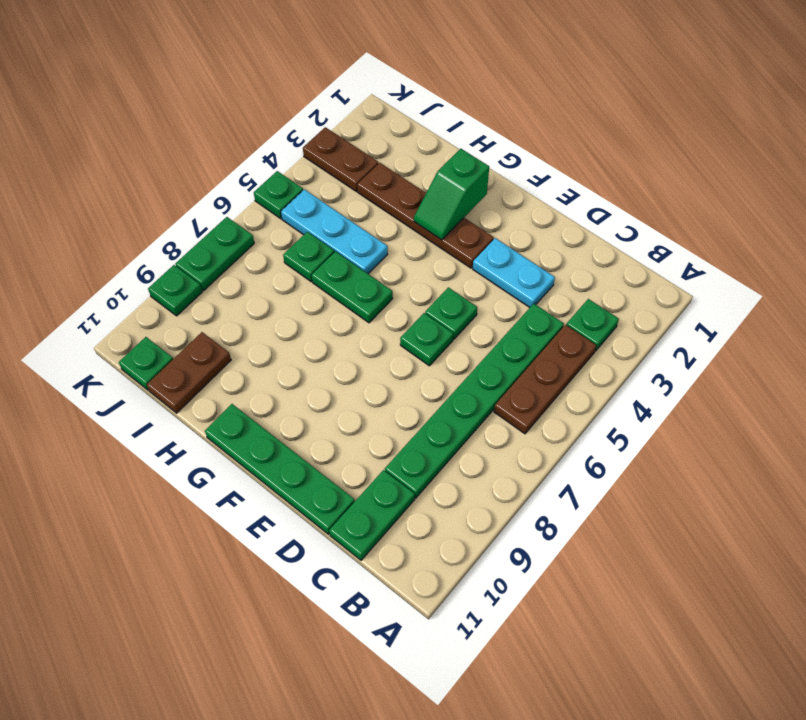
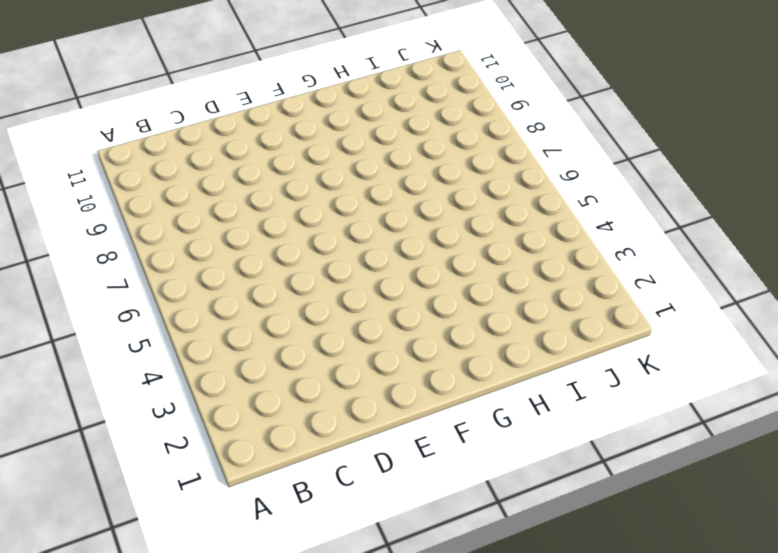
none -> green plate B3 level 1
none -> brown plate B4:B6 level 1
none -> green plate C4:C9 level 1

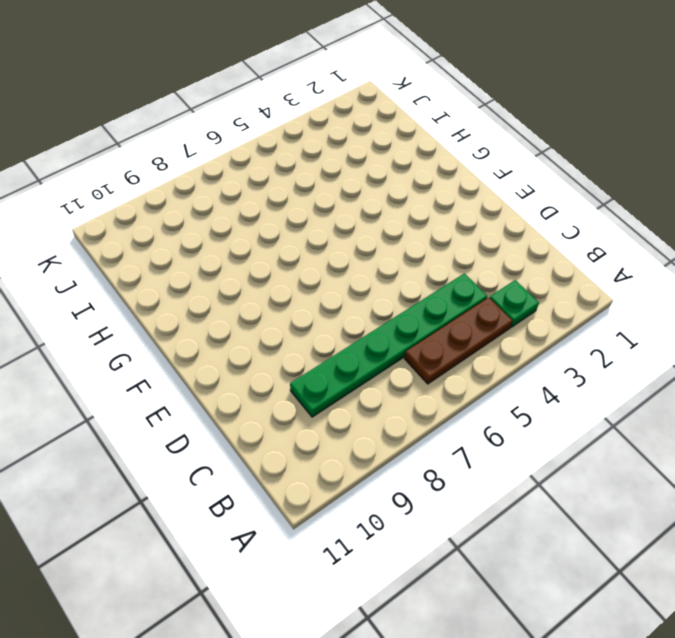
none -> green plate C10:C11 level 1
none -> cyan plate D3:E3 level 1
none -> green plate D11:G11 level 1

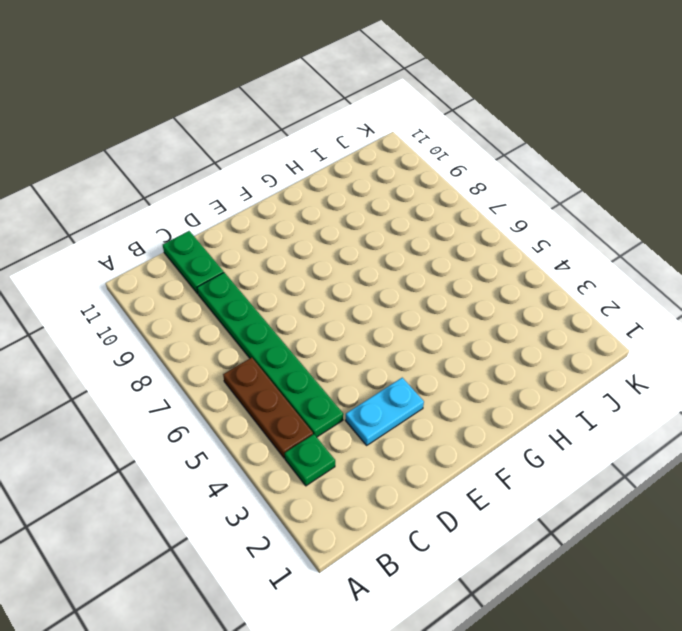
none -> green plate D11:G11 level 1
none -> green plate E5 level 1
none -> green plate E6 level 1

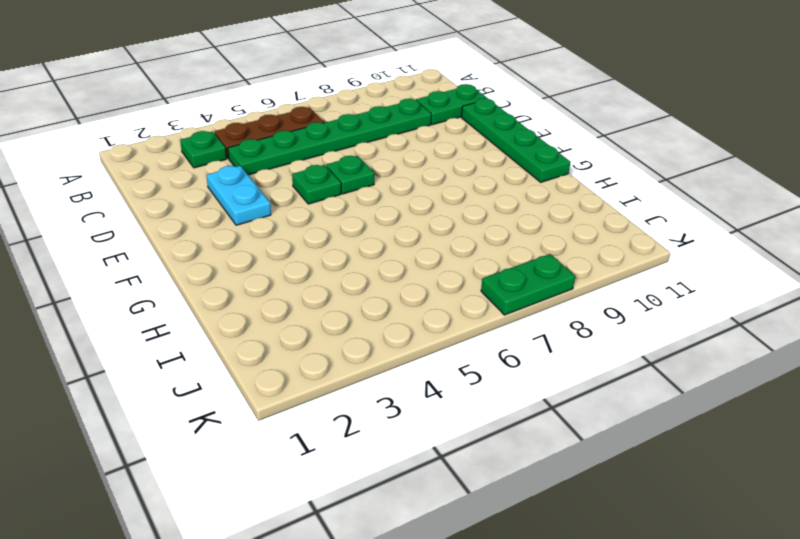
none -> brown plate F3:I3 level 1
none -> green plate G6:H6 level 1
none -> cyan plate H5:J5 level 1

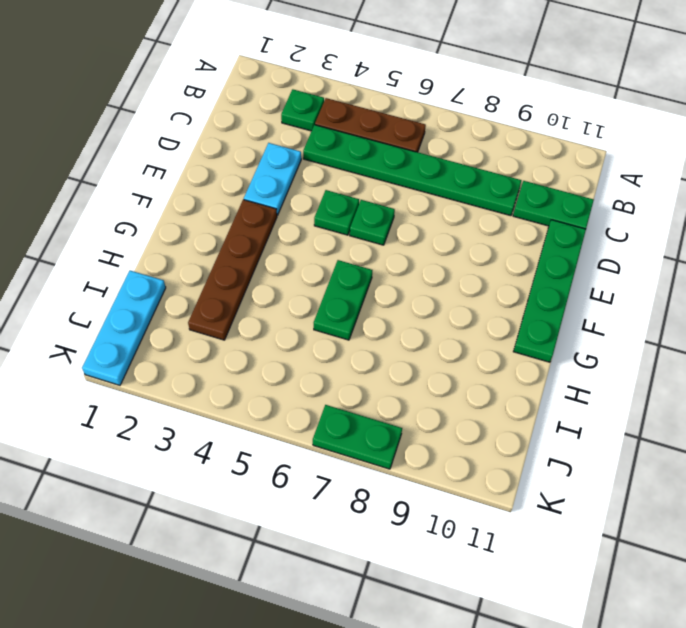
cyan plate I1:K1 level 1 -> cyan plate H5:J5 level 1
none -> green plate I6 level 1
none -> brown plate I10:I11 level 1
none -> brown plate J3:K3 level 1

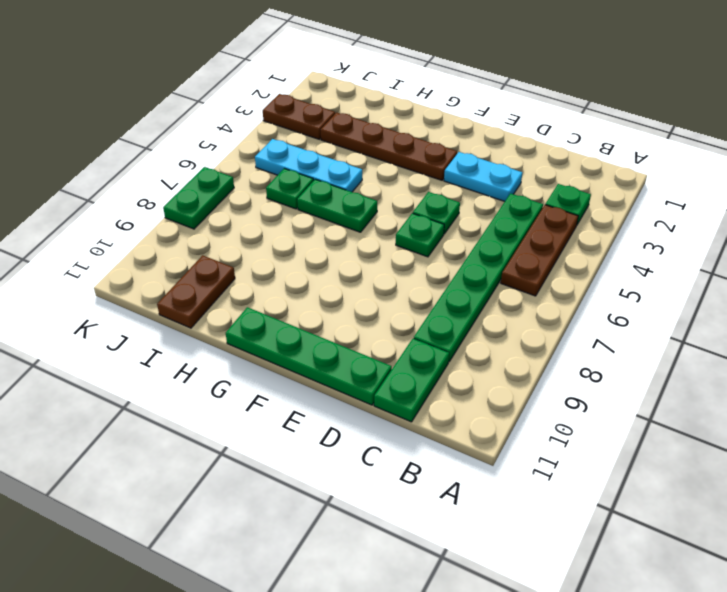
none -> green plate J11 level 1
none -> green plate K5 level 1
none -> green plate K9 level 1

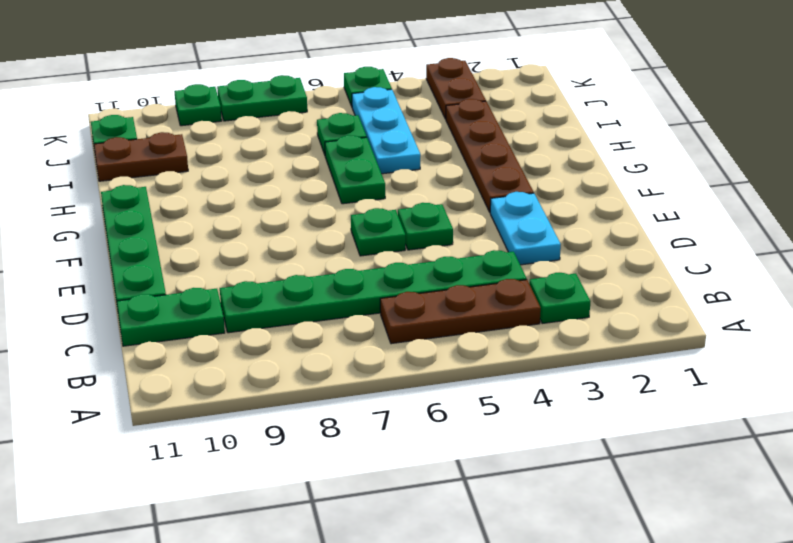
none -> green slope G2:G3 level 2 top 2

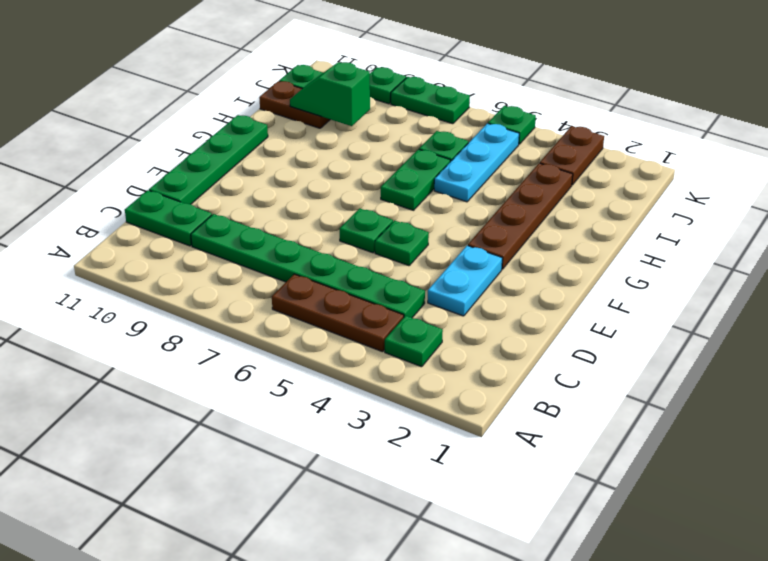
green slope I9:I10 level 2 top 9 -> green slope G2:G3 level 2 top 2

